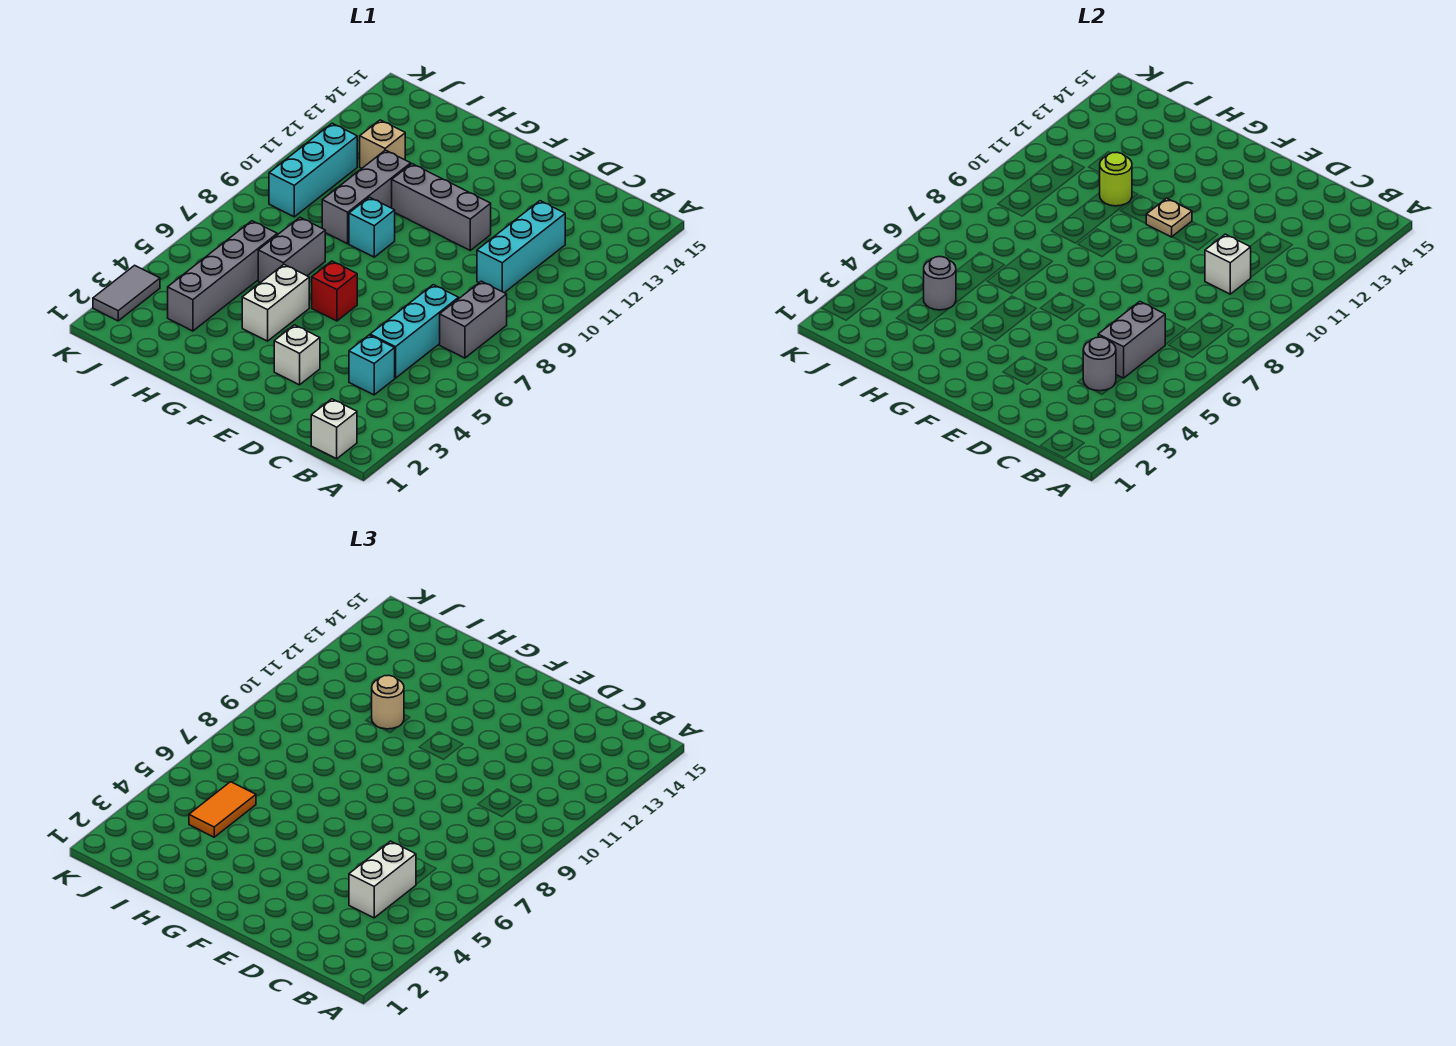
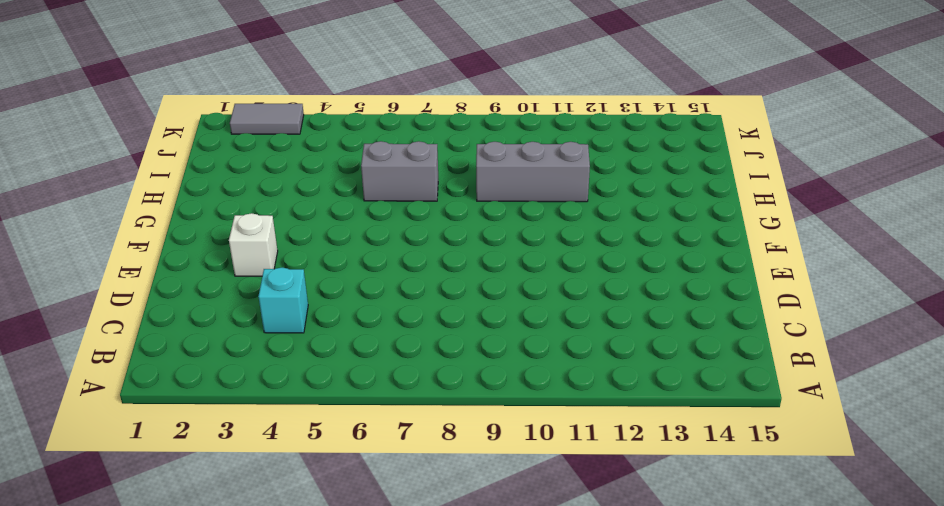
none -> white brick B1 level 1
none -> grey brick B7:B8 level 1
none -> cyan brick C5:C7 level 1

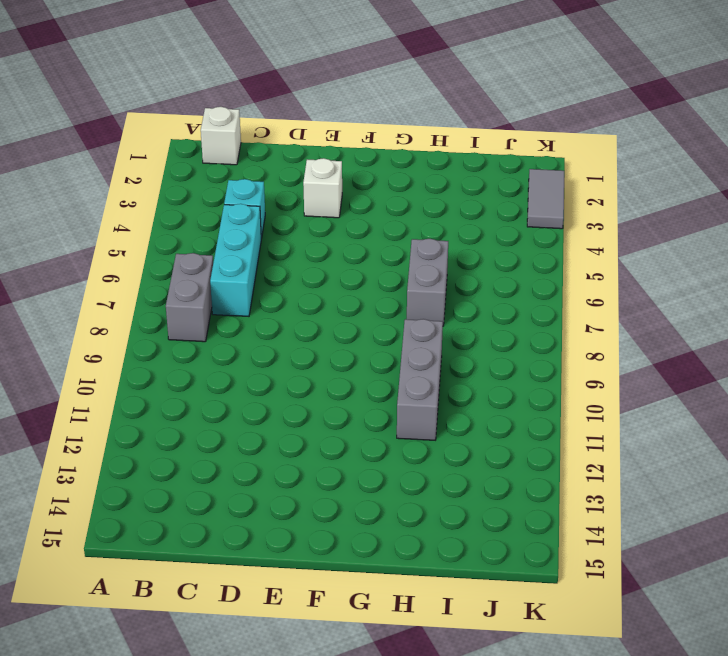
none -> cyan brick C10:C12 level 1
none -> grey brick E11:G11 level 1
none -> red brick F6 level 1

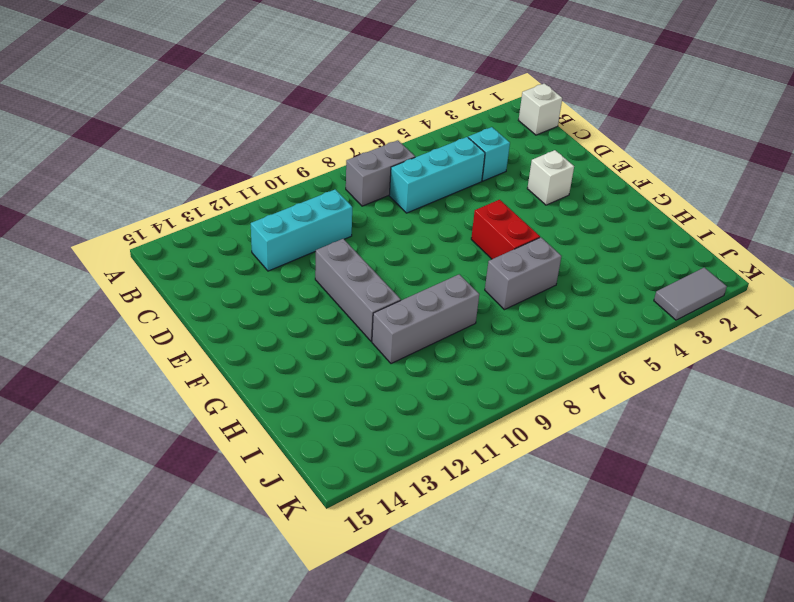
red brick F6:G6 level 1 -> red brick F6 level 1
none -> white brick G4:G5 level 1
none -> cyan brick G9 level 1
none -> grey brick I3:I6 level 1

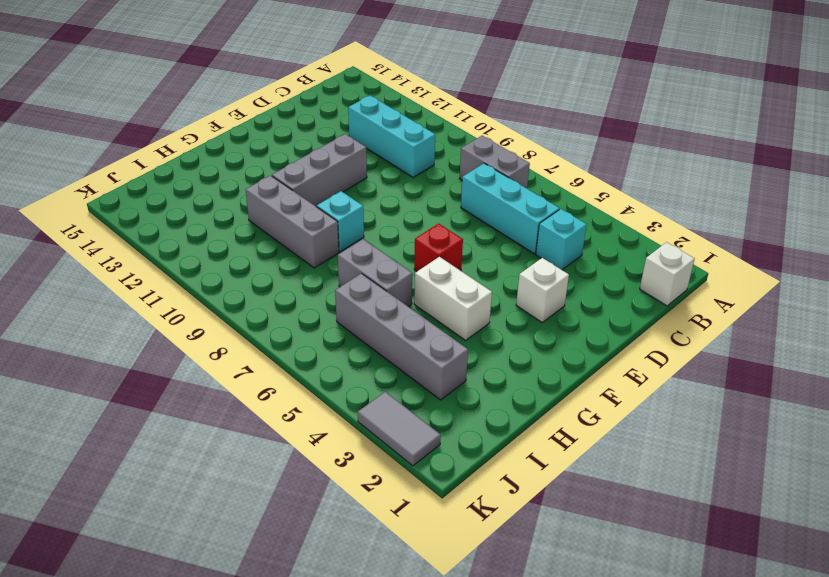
none -> tan brick I12 level 1
none -> cyan brick J9:J11 level 1
none -> grey round brick C4 level 2

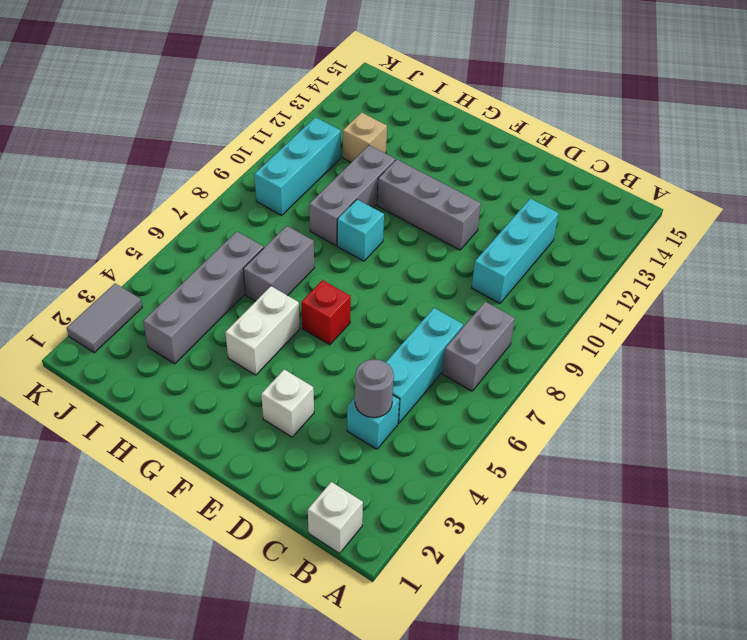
none -> grey brick C5:C6 level 2
none -> white brick C10 level 2
none -> tan plate F11 level 2

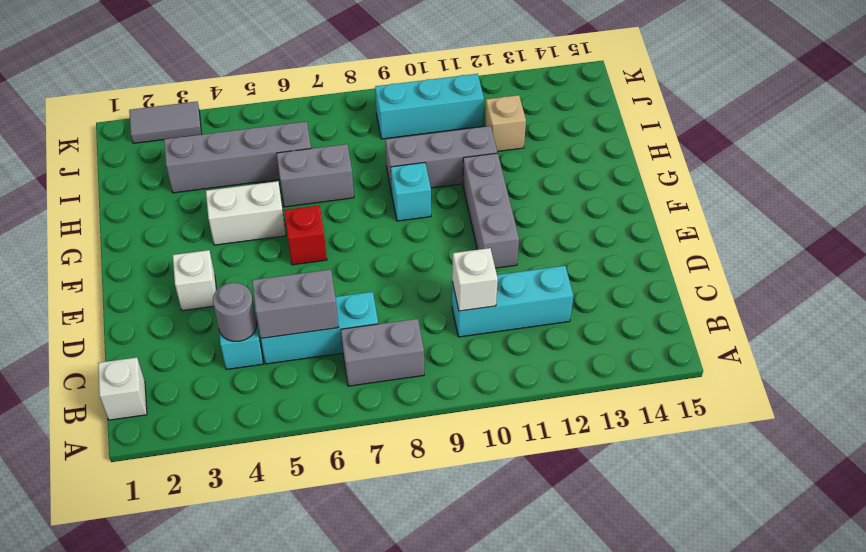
none -> tan plate F11 level 2
none -> lime round brick H11 level 2
none -> grey round brick I4 level 2

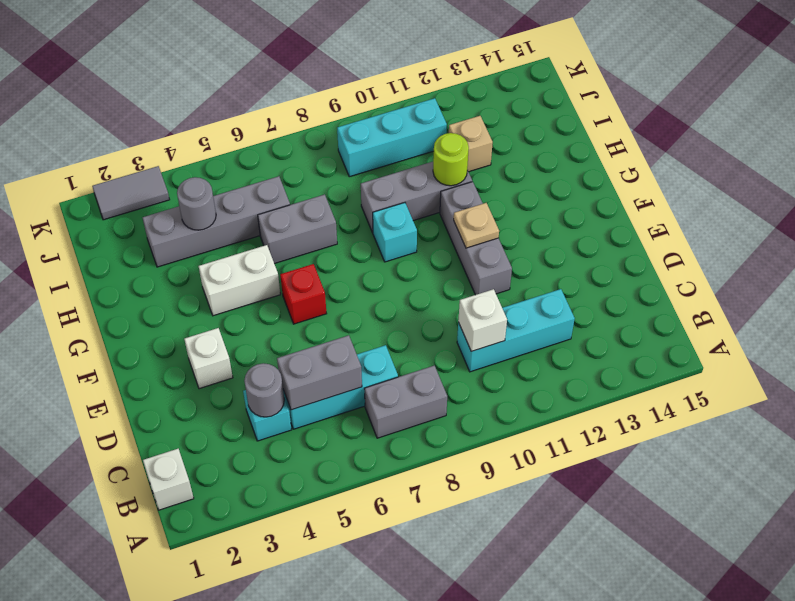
none -> white brick C4:C5 level 3
none -> tan round brick H11 level 3
none -> orange tile I4:I5 level 3

